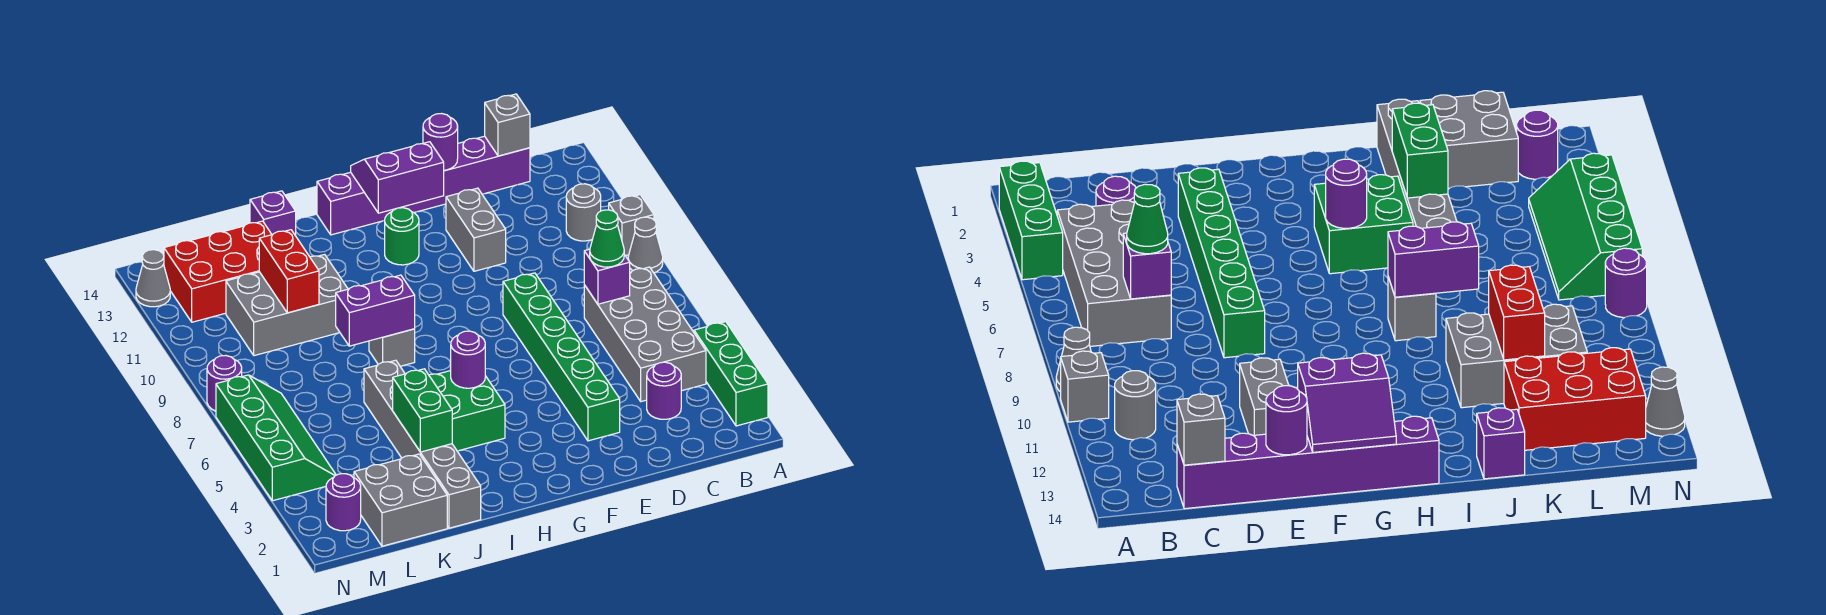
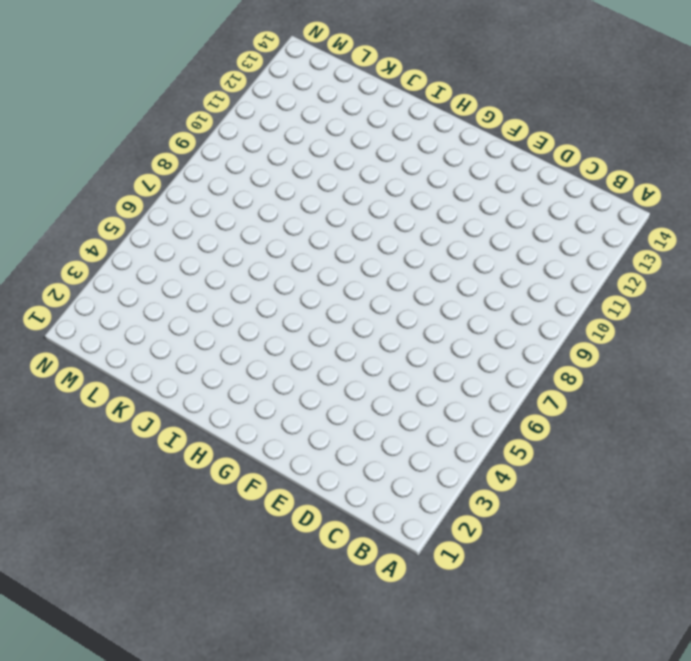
none -> green brick A2:A4 level 1
none -> grey cone A9 level 1
none -> grey brick A10 level 1
none -> grey brick B4:C7 level 1

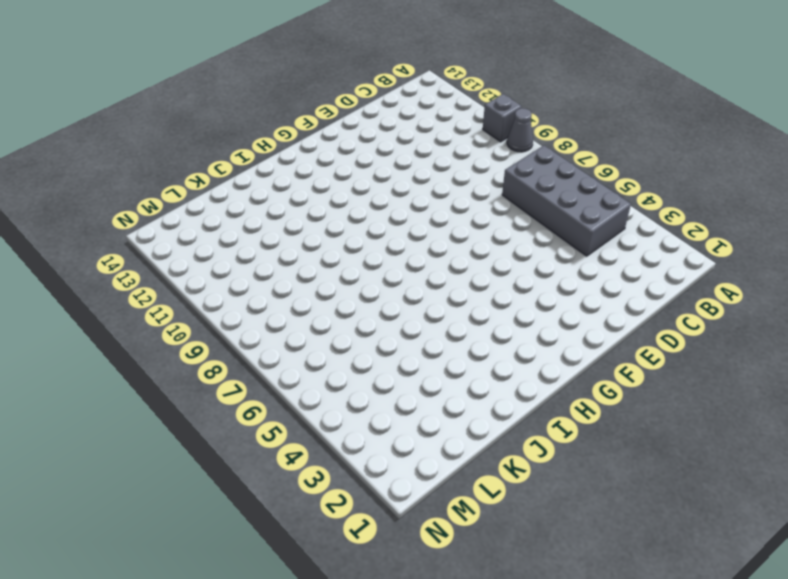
none -> green brick A2:A4 level 1
none -> grey round brick B11 level 1
none -> purple round brick C3 level 1
none -> purple brick C14:H14 level 1

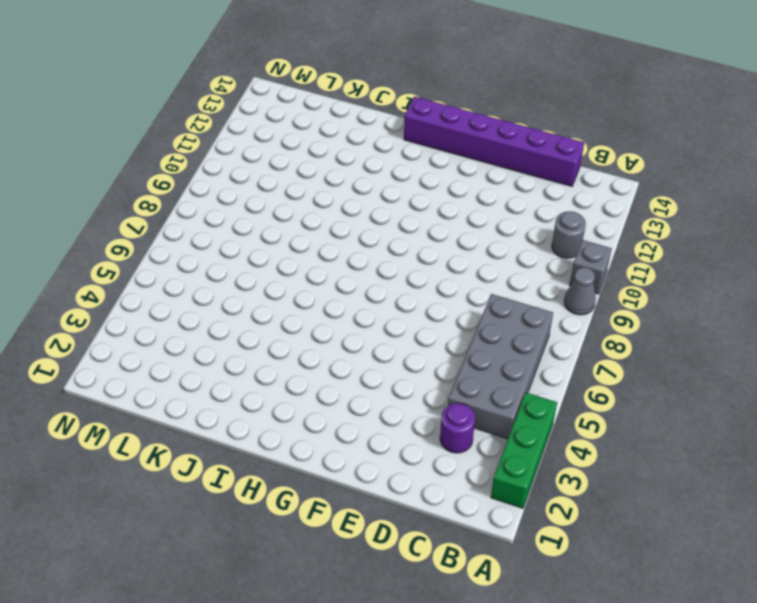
none -> green brick E3:E8 level 1
none -> grey brick E11:E12 level 1
none -> green round brick G12 level 1
none -> green brick H4:I5 level 1

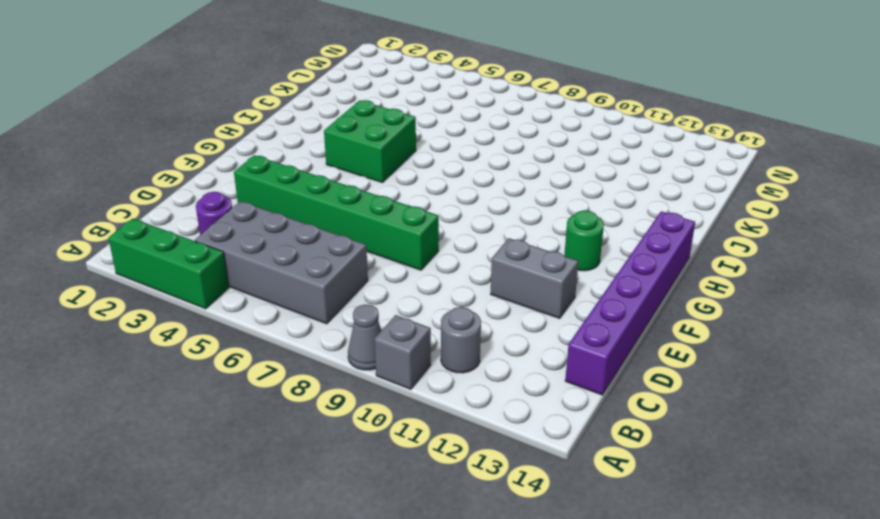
none -> grey brick I8 level 1
none -> grey brick J1:J6 level 1
none -> grey brick J10:L11 level 1
none -> purple brick J14 level 1

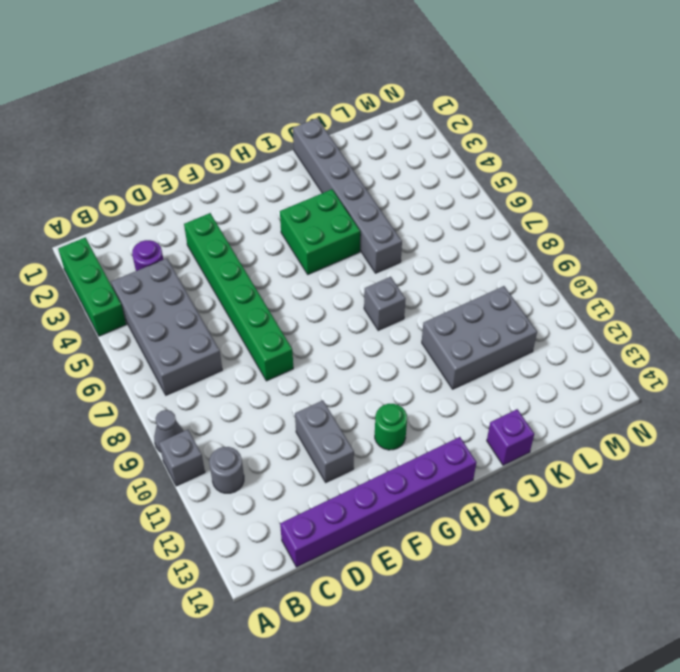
none -> grey brick K1:L2 level 1
none -> red brick K12:M13 level 1
none -> purple round brick M2 level 1
none -> green slope M4:N7 level 1 top N

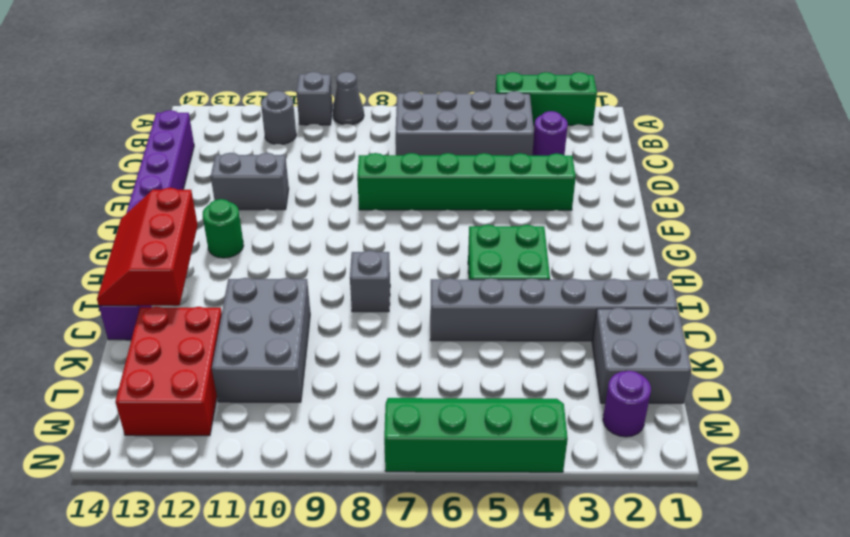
red slope H13:J14 level 2 top 13 -> none
none -> purple round brick N8 level 1
none -> grey cone N13 level 1
none -> purple brick C7 level 2
none -> grey brick C14 level 2

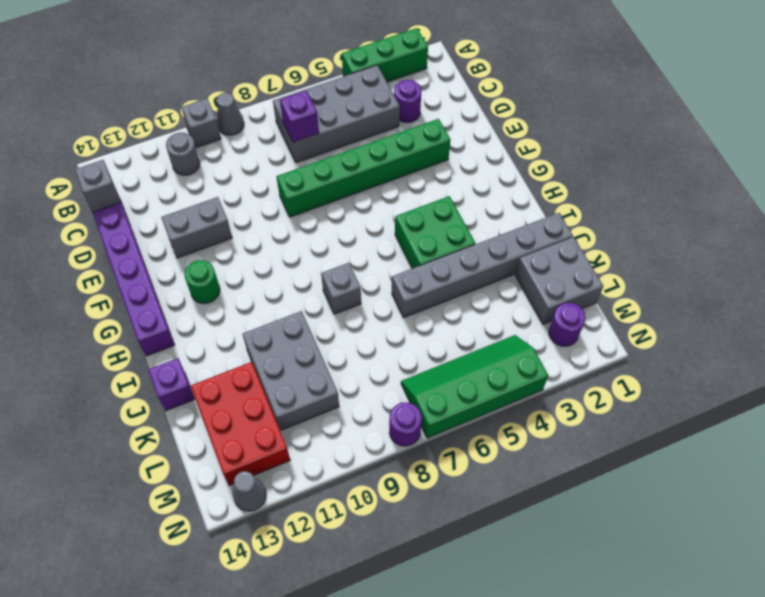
none -> purple round brick E14 level 2
none -> purple slope F13:G14 level 2 top 13
none -> purple round brick H5 level 2
none -> purple brick I8:J8 level 2

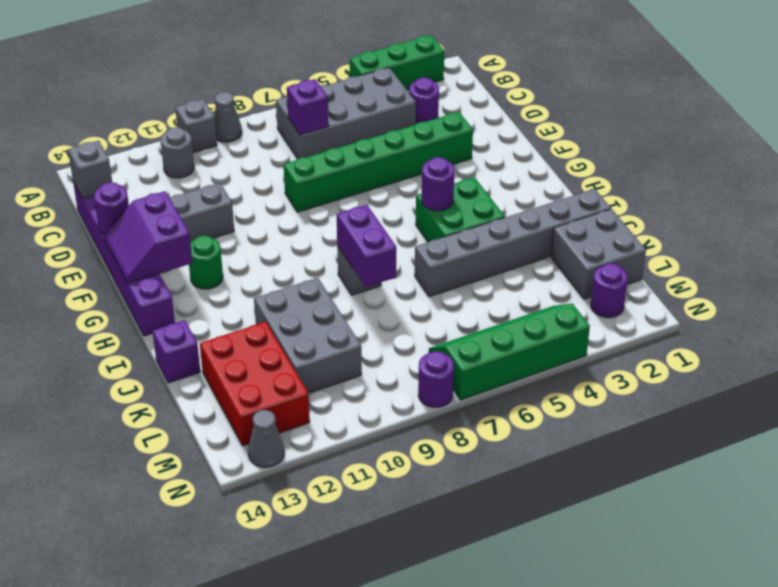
none -> green brick J3:J4 level 2
none -> red brick K10:K11 level 2
none -> green cone C7 level 3

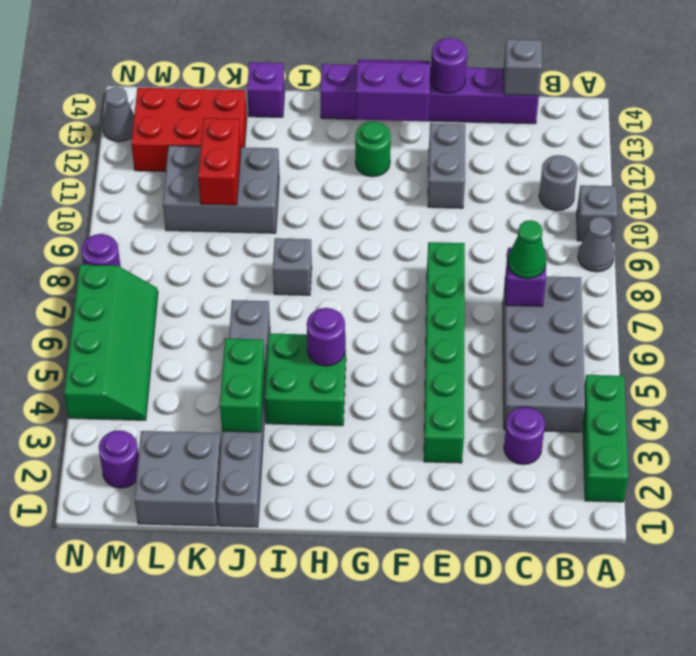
none -> purple brick I8:J8 level 2

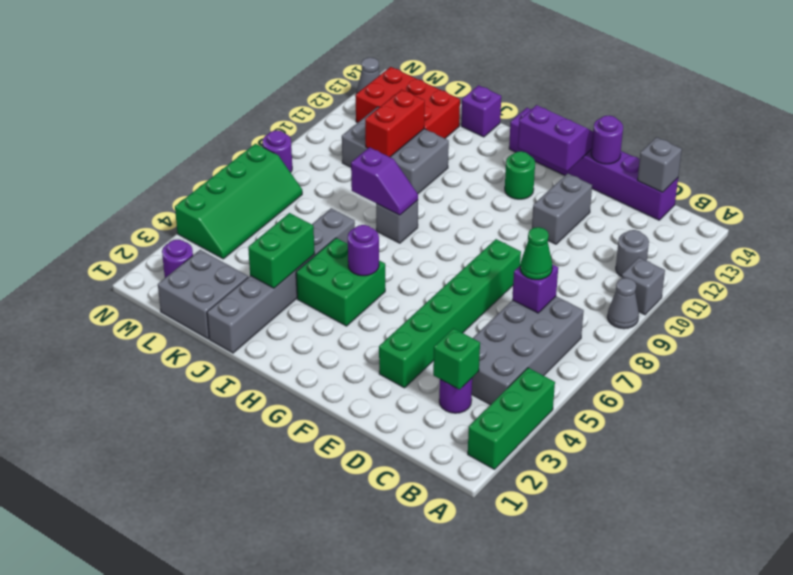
green brick C3 level 2 -> none
purple slope I8:J8 level 2 top J -> purple brick I8:J8 level 2

